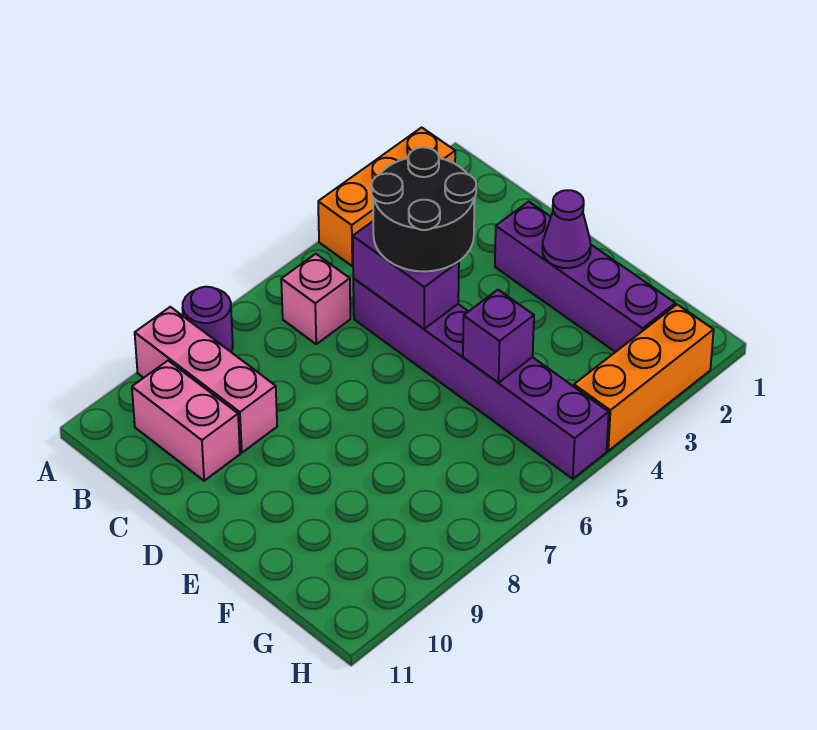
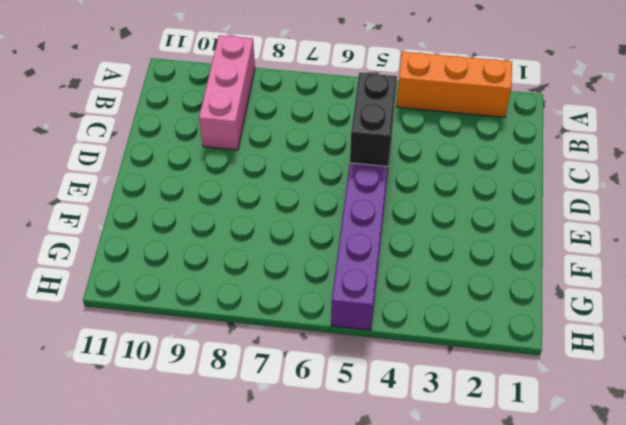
black brick C5:D5 level 2 -> purple brick C5:D5 level 2
none -> purple round brick A8 level 1
none -> pink brick B6 level 1
none -> pink brick B10:C10 level 1

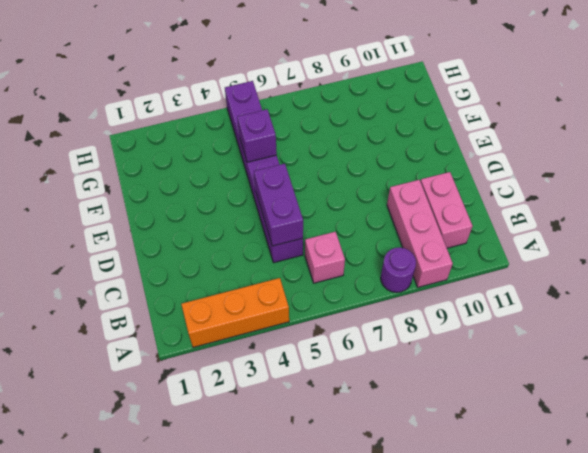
none -> purple brick D2:G2 level 1
none -> orange brick H2:H4 level 1
none -> purple cone E2 level 2

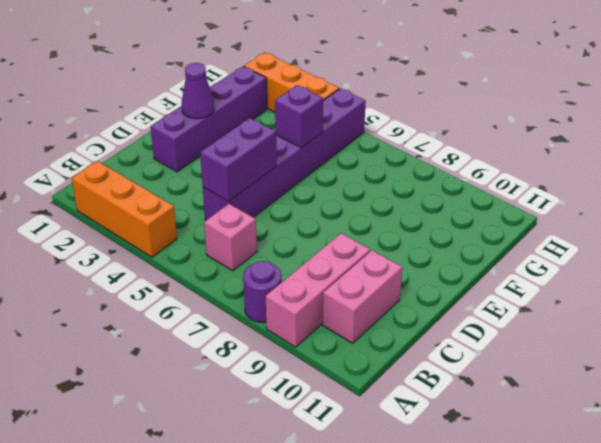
none -> black round brick C4:D5 level 3

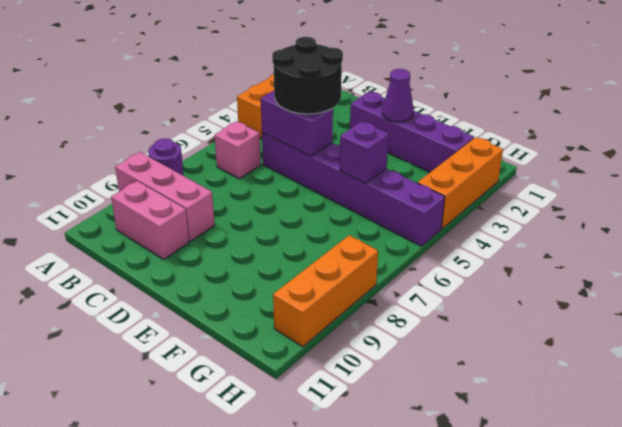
orange brick H8:H10 level 1 -> none

